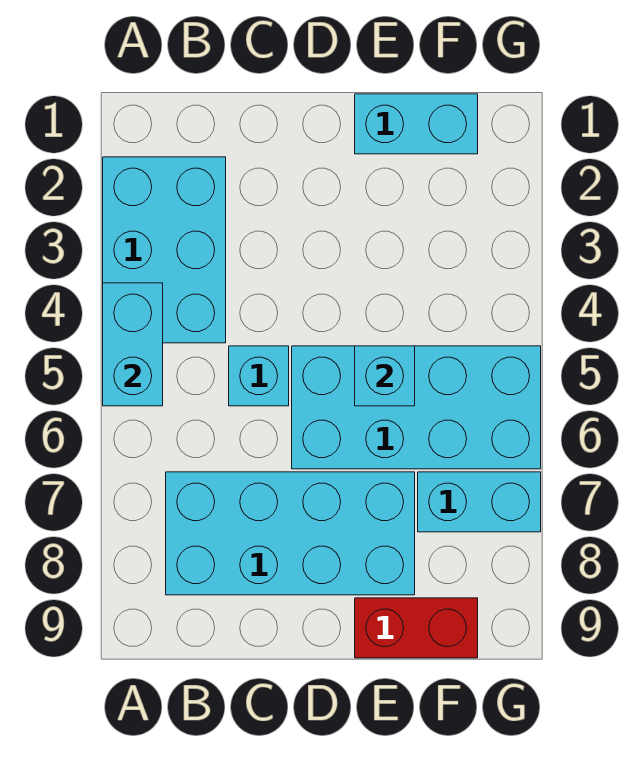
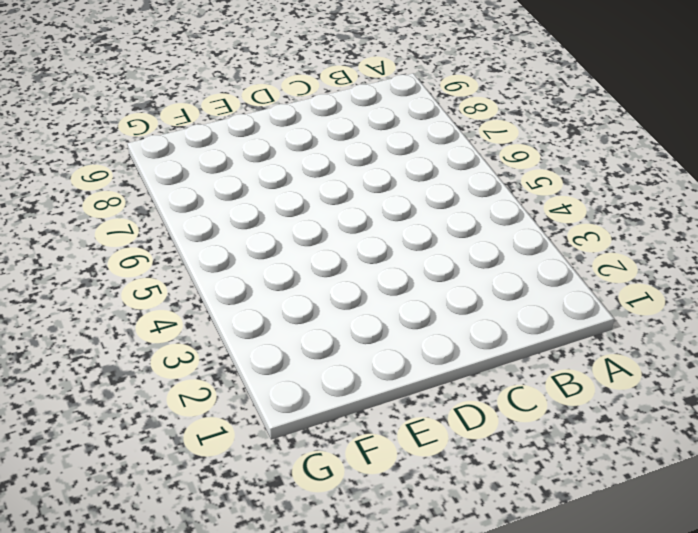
none -> cyan brick A2:B4 level 1
none -> cyan brick B7:E8 level 1

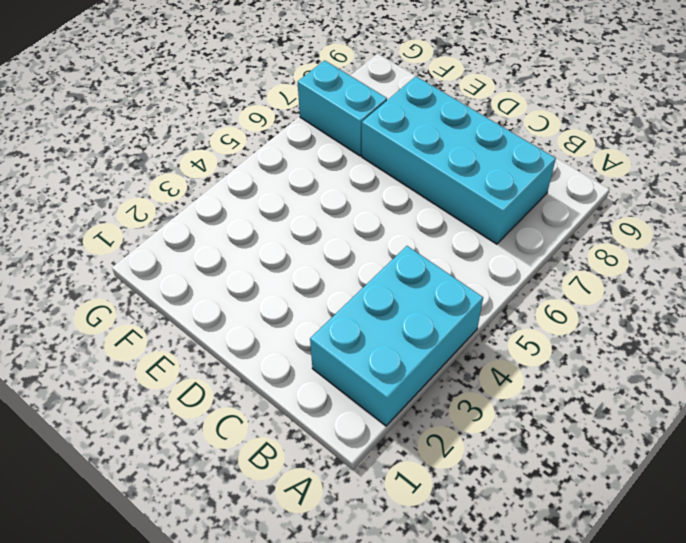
none -> cyan brick C5 level 1
none -> cyan brick D5:G6 level 1

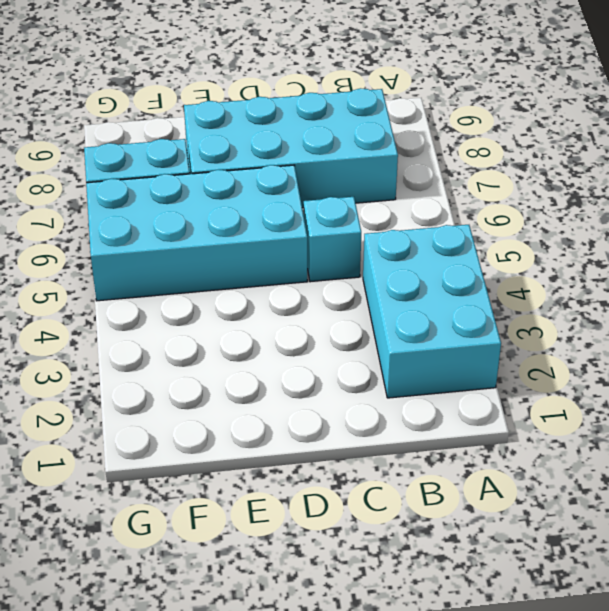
none -> cyan brick E1:F1 level 1
none -> red brick E9:F9 level 1

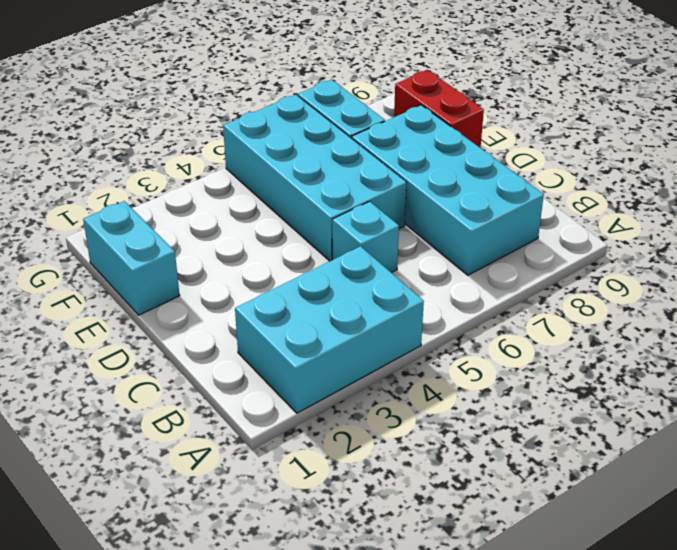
none -> cyan brick A4:A5 level 2
none -> cyan brick E5 level 2

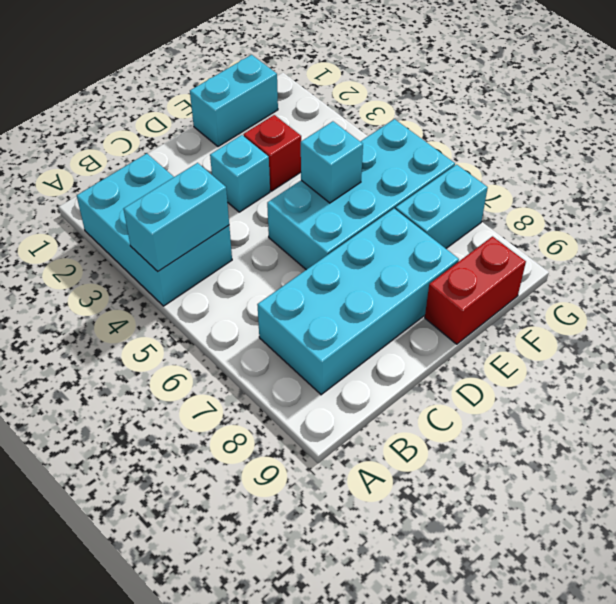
cyan brick A4:B4 level 2 -> cyan brick A4:A5 level 2
cyan brick D3 level 1 -> cyan brick C5 level 1
red brick E3 level 1 -> none

